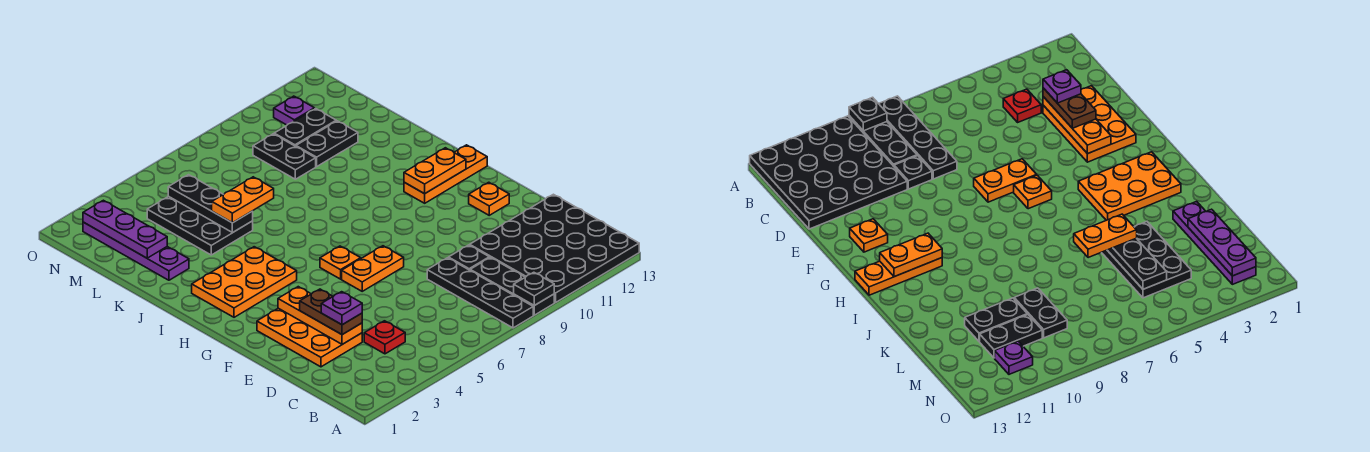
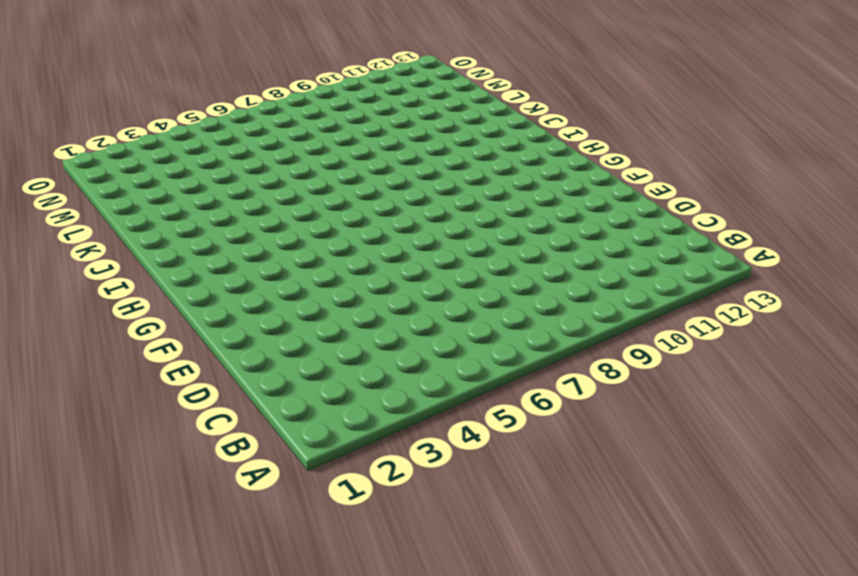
none -> black plate A8:D8 level 1
none -> black plate A9:C9 level 1
none -> black plate A10:D13 level 1

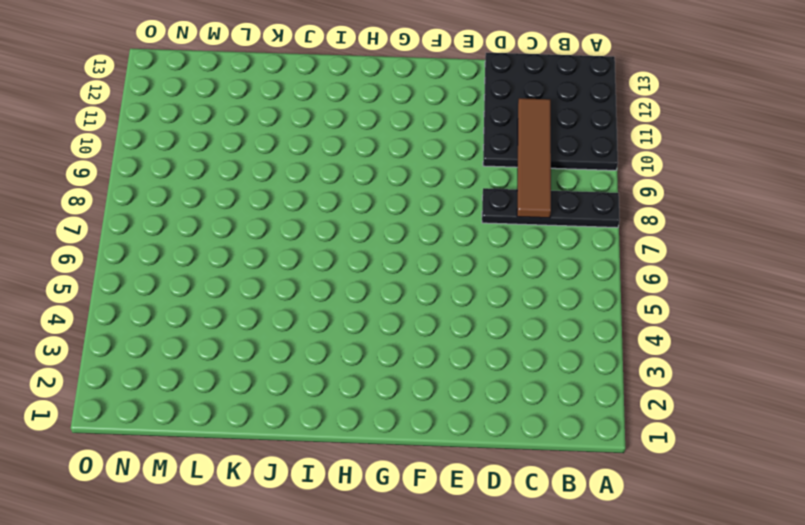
brown tile C8:C11 level 2 -> none
none -> black plate A9:C9 level 1
none -> red plate C4 level 1
none -> orange plate D2:F3 level 1

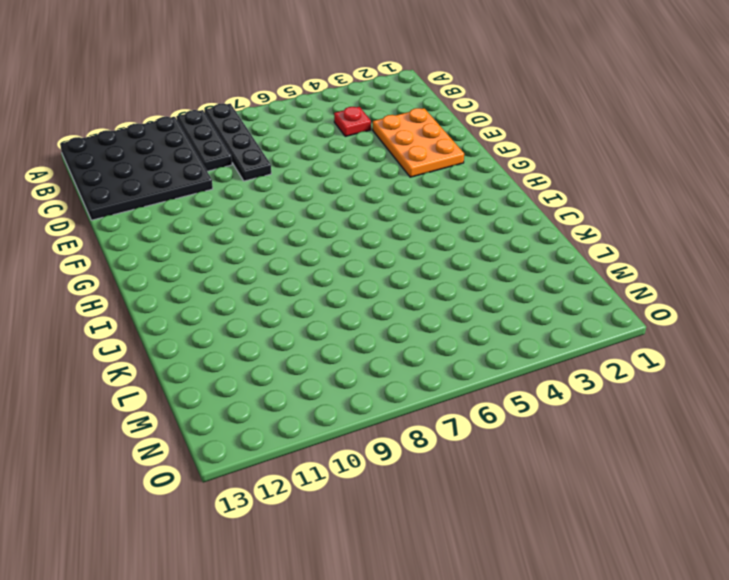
none -> black plate D9 level 1
none -> orange plate F6:F7 level 1
none -> orange plate F12 level 1

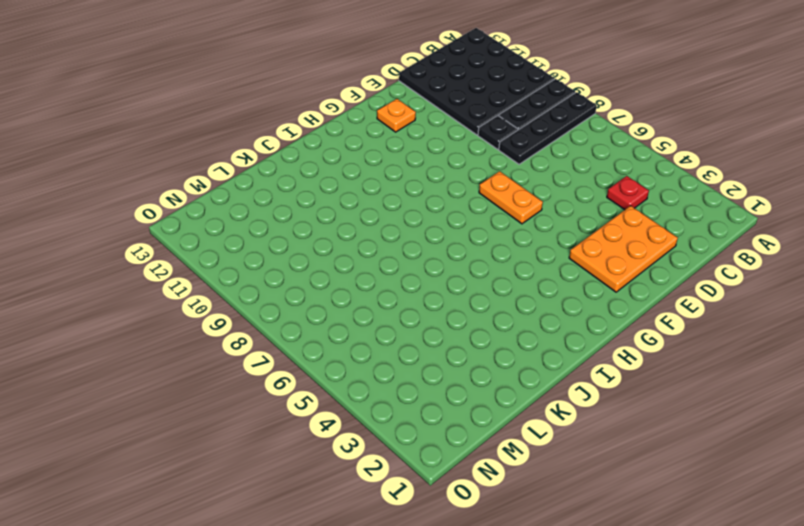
none -> orange plate G6 level 1
none -> orange plate H2:I4 level 1
none -> orange plate H11:H13 level 1

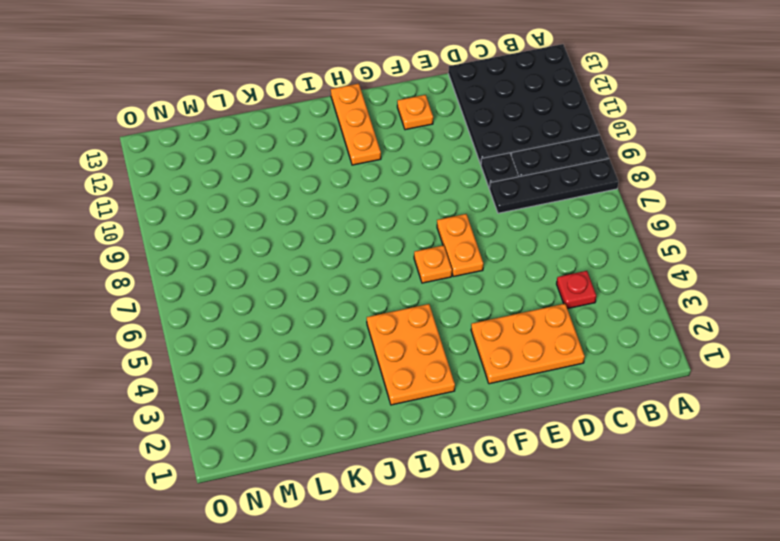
none -> purple plate K2:N2 level 1
none -> black plate K4:M5 level 1
none -> black plate L9:M9 level 1

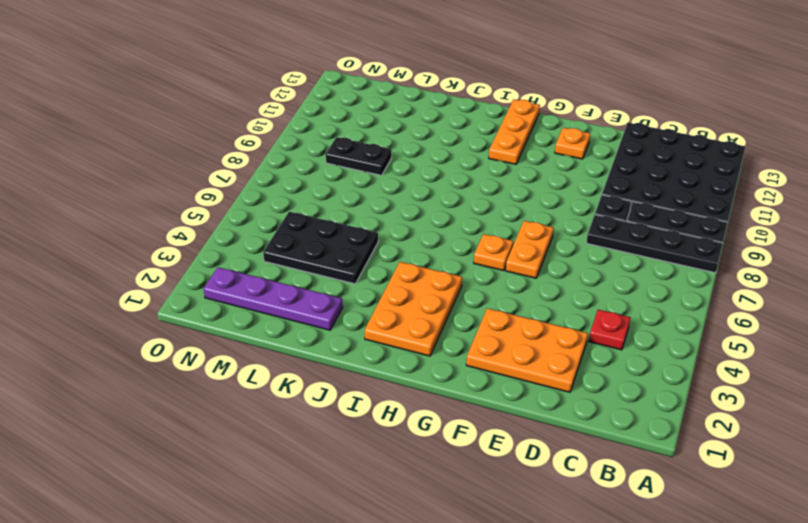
none -> black plate L10:L11 level 1
none -> black plate M10:M11 level 1
none -> purple plate N11 level 1

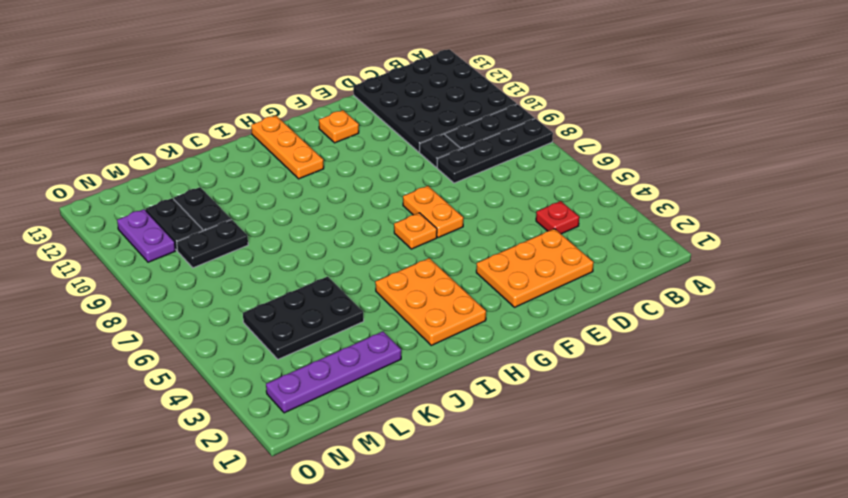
purple plate N10:N11 level 1 -> purple plate N11 level 1
none -> black plate A9 level 2
none -> orange plate D3:F3 level 2
none -> orange plate H11:H12 level 2

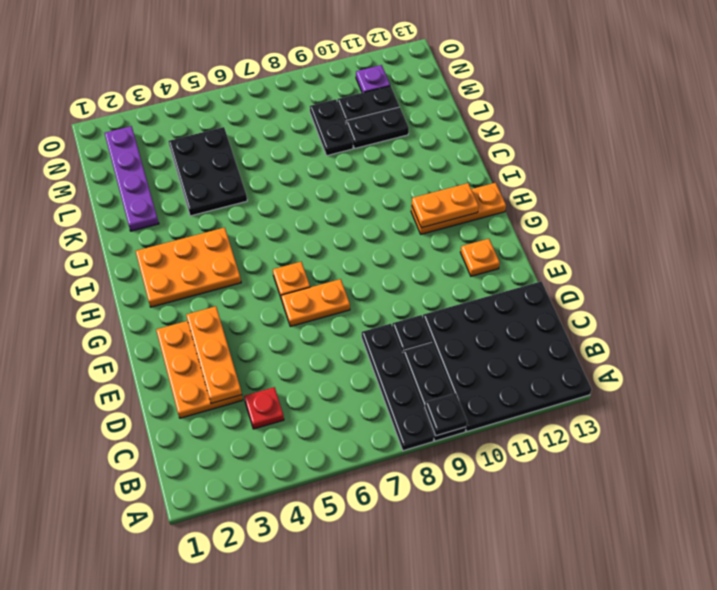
none -> black plate K5:M5 level 2
none -> purple plate L2:N2 level 2
none -> brown plate D3:E3 level 3

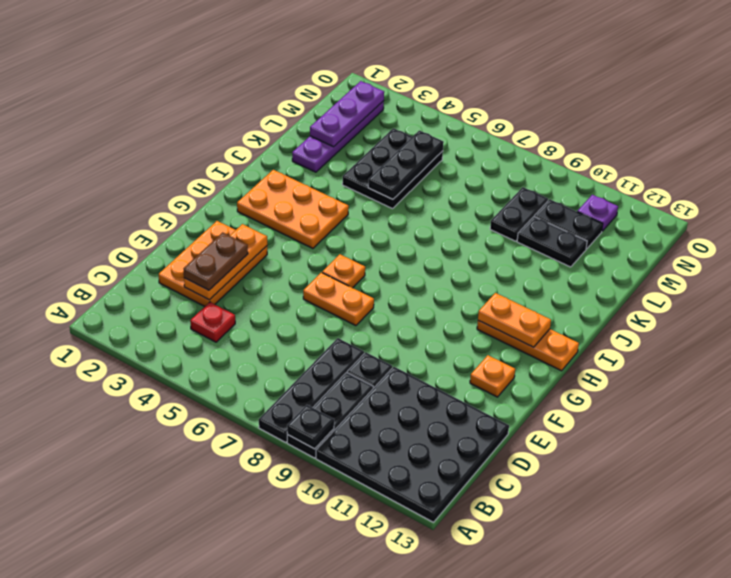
none -> orange plate K5:K6 level 3
none -> purple plate D3 level 4

